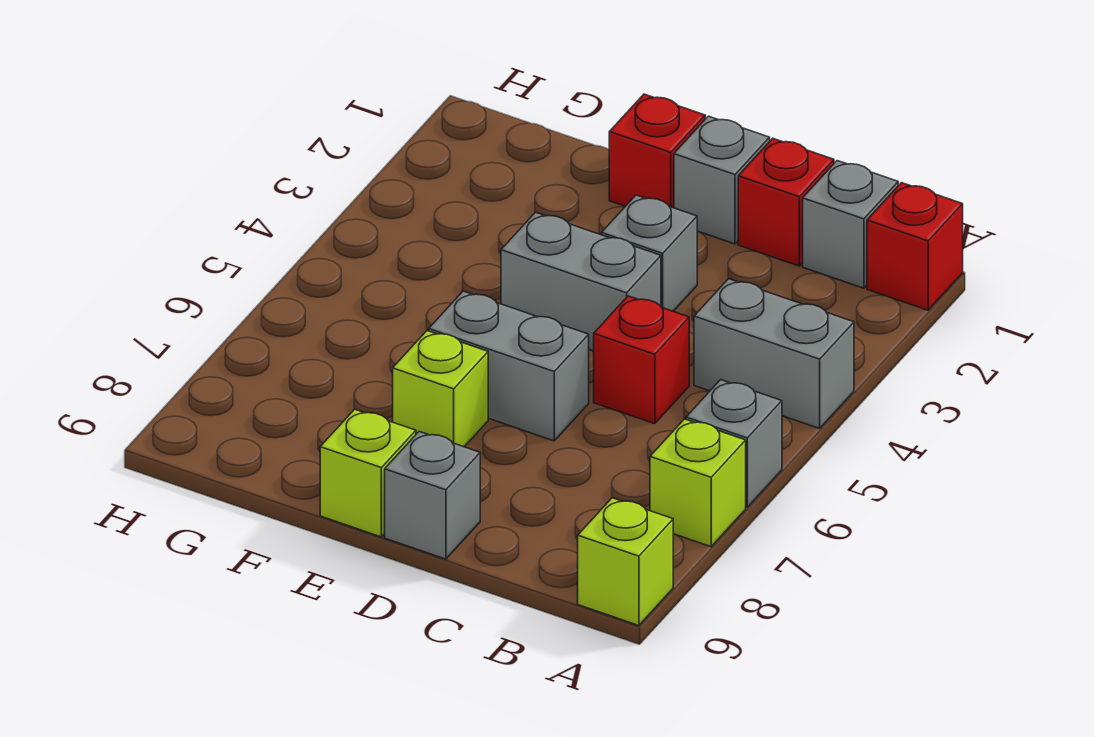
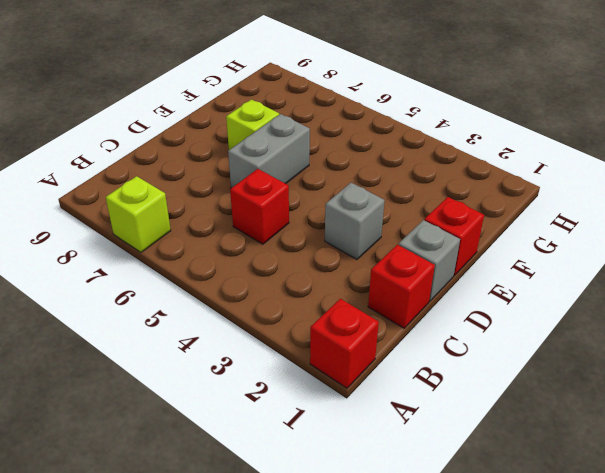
none -> grey brick A4:B4 level 1
none -> grey brick A6 level 1
none -> lime brick A9 level 1

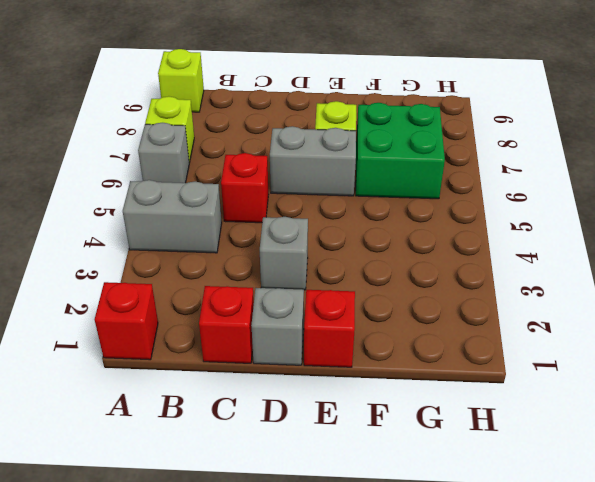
green brick F6:G7 level 1 -> none
none -> grey brick B1 level 1
none -> grey brick D4:E4 level 1
none -> grey brick D9 level 1

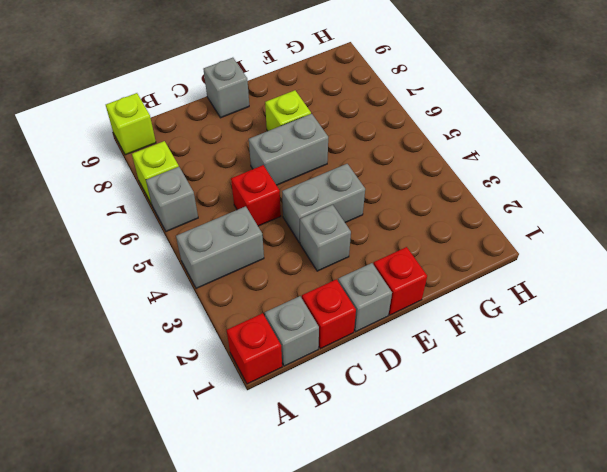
none -> lime brick E9 level 1

